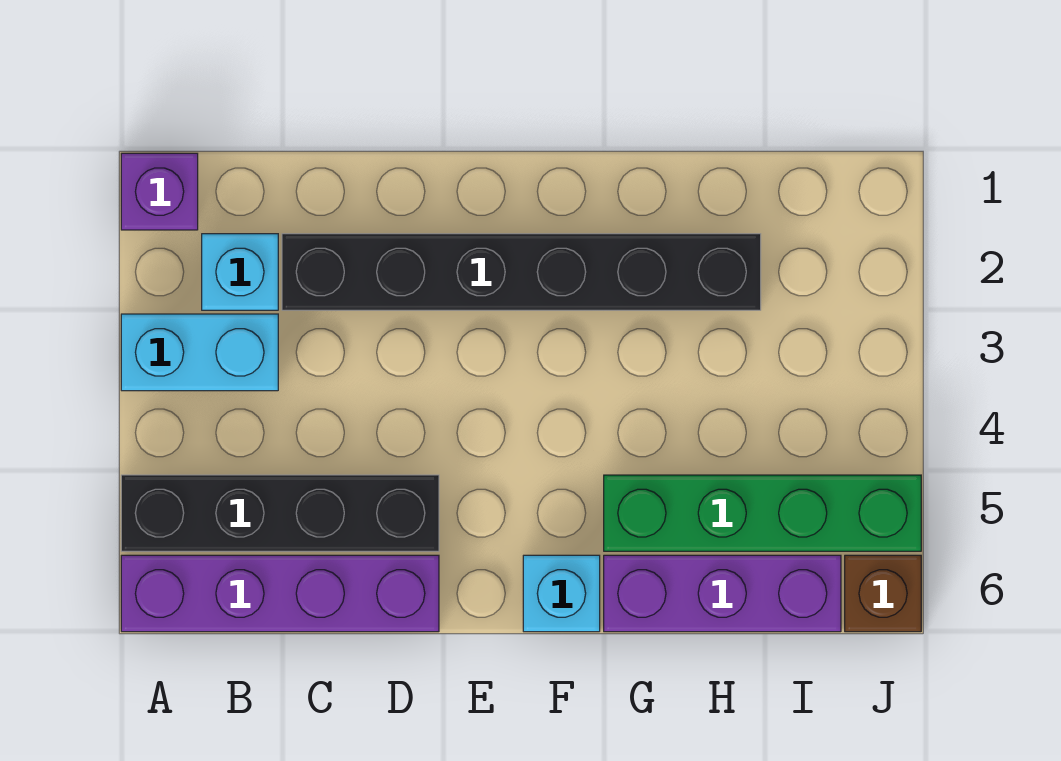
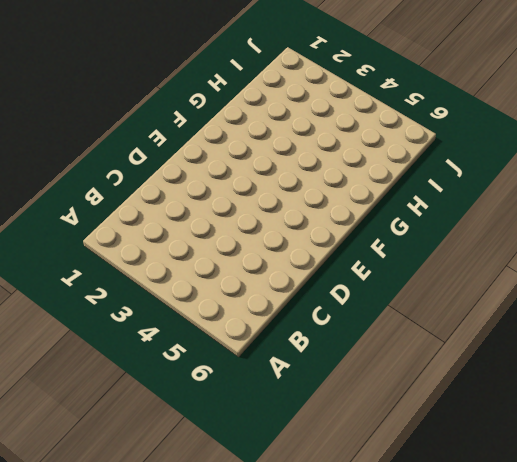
none -> purple brick A1 level 1
none -> cyan brick A3:B3 level 1

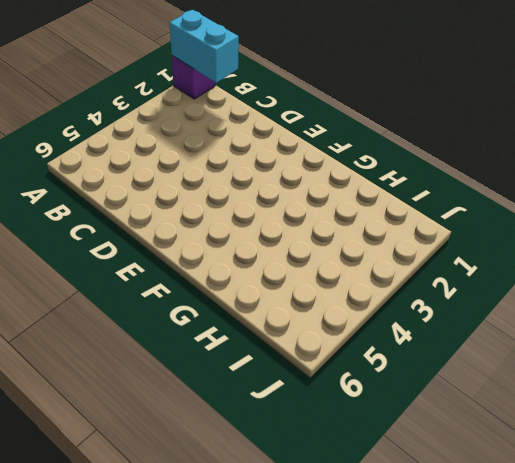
cyan brick A1:B1 level 2 -> cyan brick A3:B3 level 1
none -> black brick A5:D5 level 1
none -> purple brick A6:D6 level 1

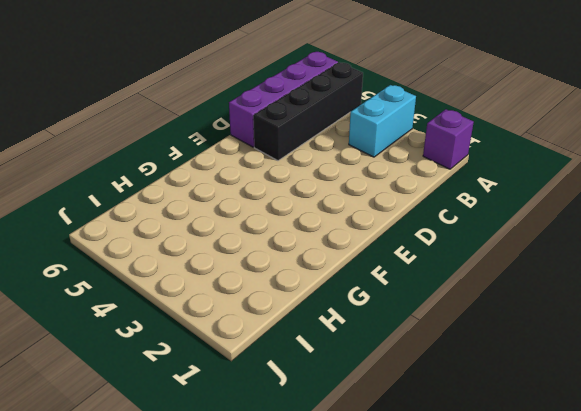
none -> cyan brick B2 level 1
none -> black brick C2:H2 level 1

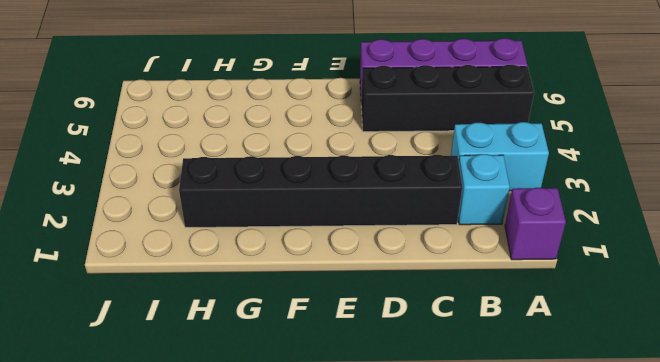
none -> cyan brick F6 level 1
none -> green brick G5:J5 level 1

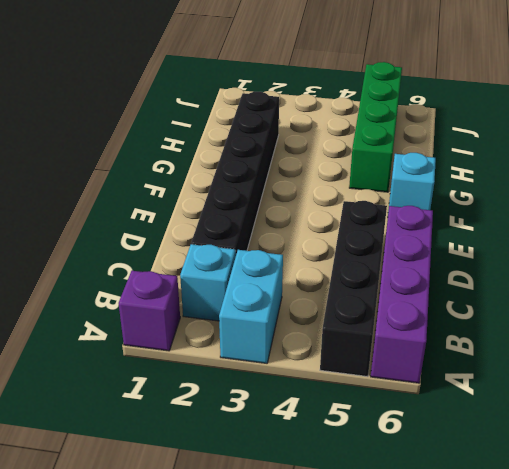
none -> purple brick G6:I6 level 1
none -> brown brick J6 level 1

